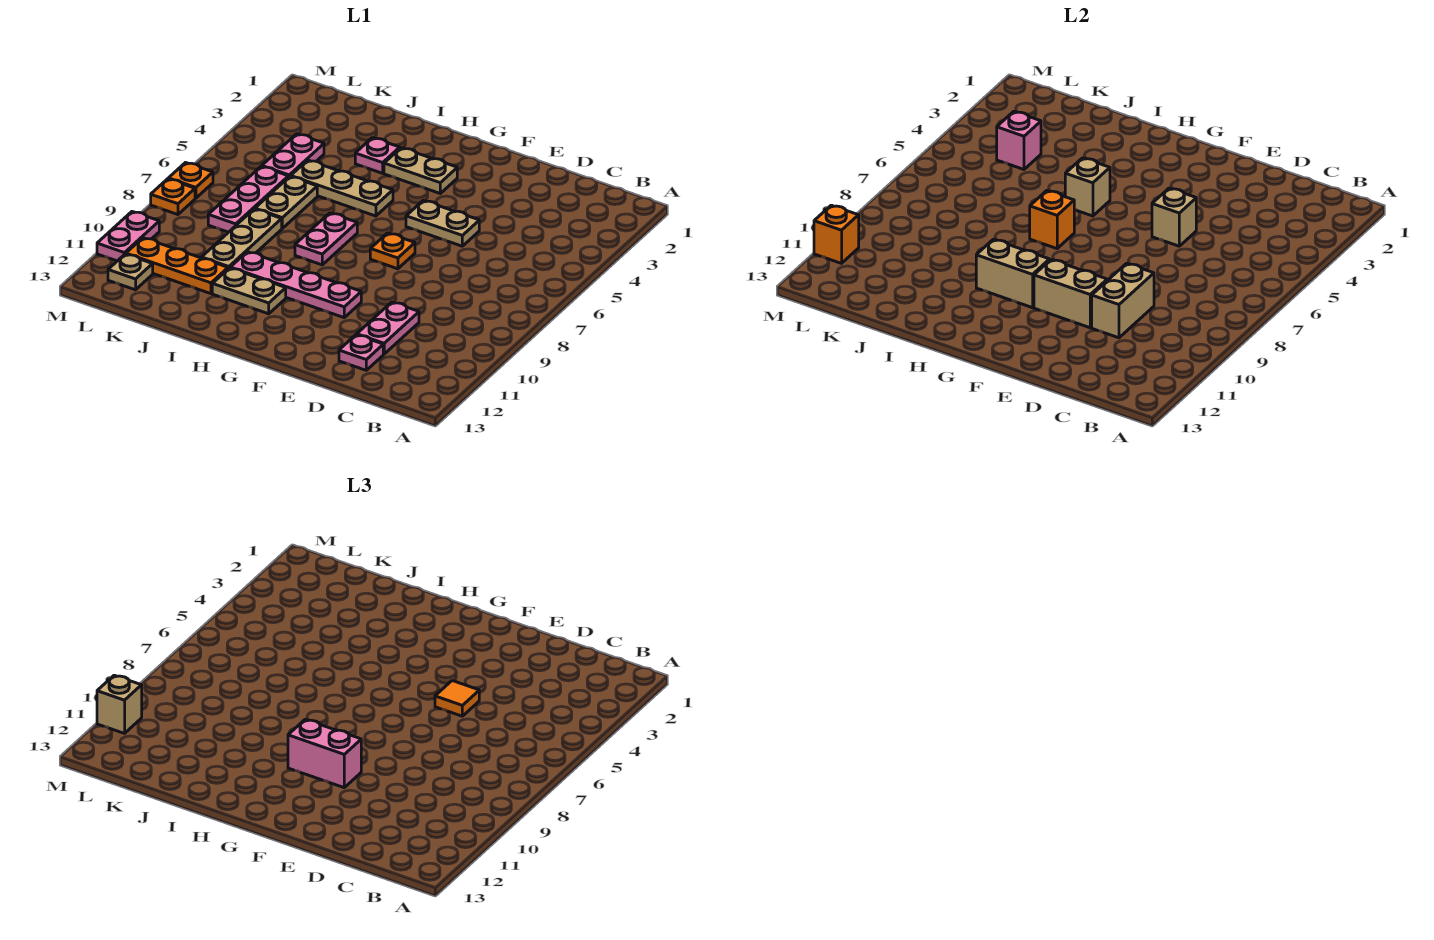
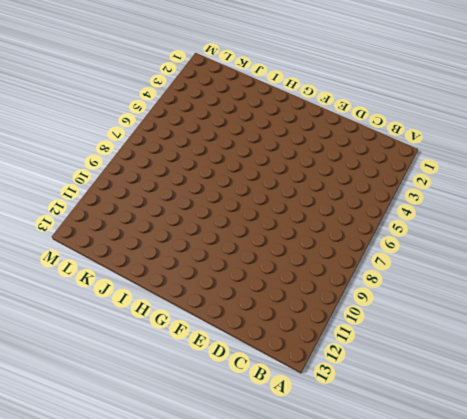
none -> pink plate D10:D11 level 1
none -> pink plate D12 level 1
none -> tan plate E5:F5 level 1
none -> orange plate F7 level 1

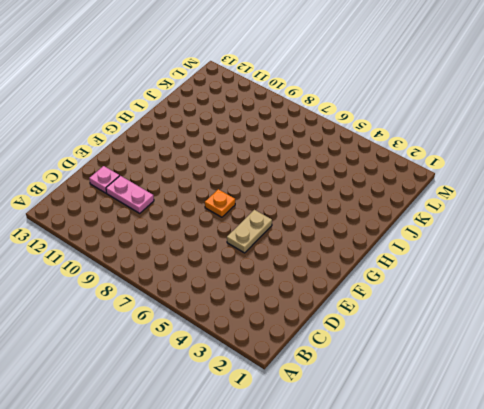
none -> pink plate F10:I10 level 1
none -> tan plate G3:H3 level 1
none -> tan plate H5:J5 level 1
none -> pink plate H7:H8 level 1

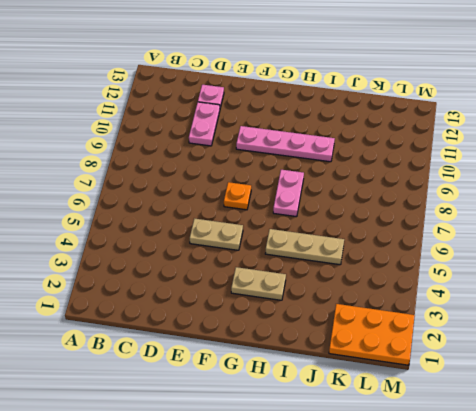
orange plate K1:M2 level 1 -> none
none -> tan plate H11:I11 level 1
none -> pink plate I3 level 1
none -> tan plate J6:J7 level 1
none -> tan plate J8:J10 level 1

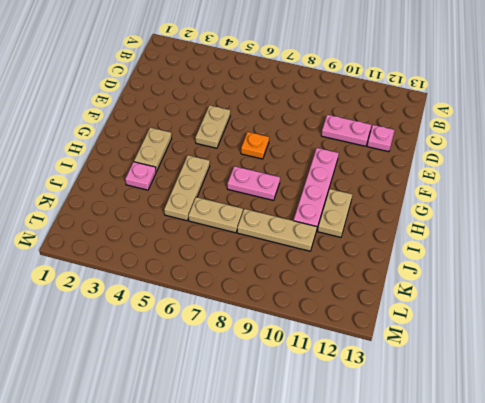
none -> orange plate J11:L11 level 1
none -> pink plate K4:K5 level 1
none -> pink plate K6:K8 level 1
none -> tan plate L12 level 1

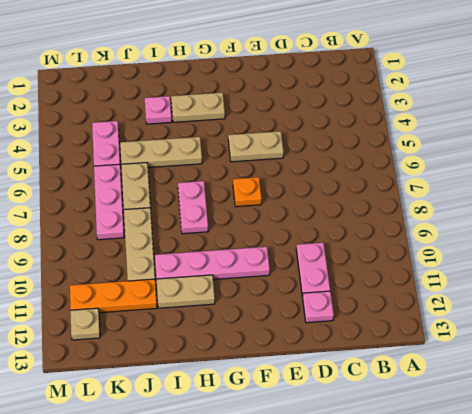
none -> orange plate M7 level 1
none -> orange plate M8 level 1
none -> pink plate M10:M11 level 1
none -> tan brick D9:D10 level 2

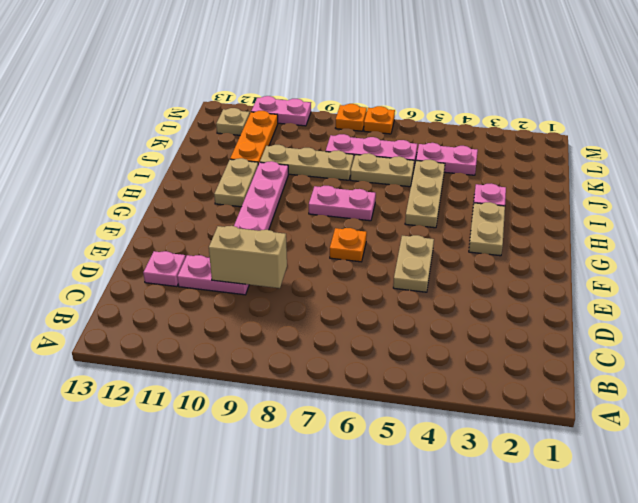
none -> tan brick E5 level 2
none -> tan brick E10:F10 level 2
none -> tan brick G10:H10 level 2
none -> tan brick H5 level 2

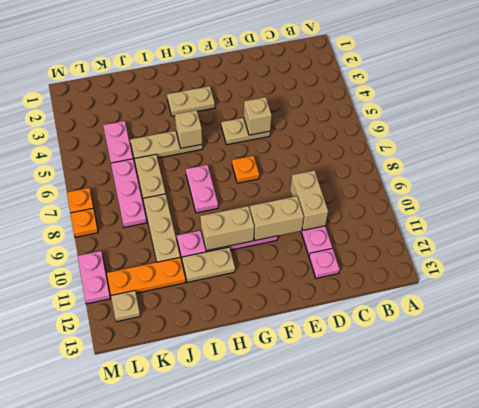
none -> pink plate I3 level 1
none -> orange brick H7 level 2
none -> pink brick K4 level 2
none -> orange brick M11 level 2

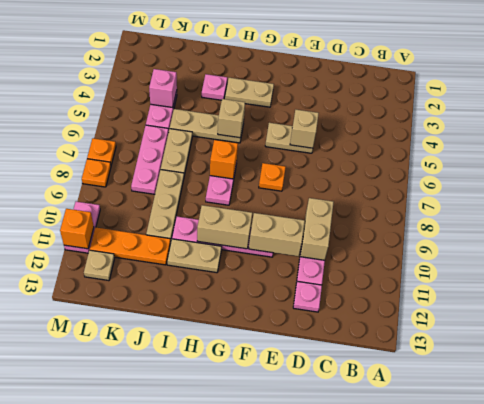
none -> orange tile E5 level 3
none -> pink brick F10:G10 level 3
none -> tan brick M11 level 3

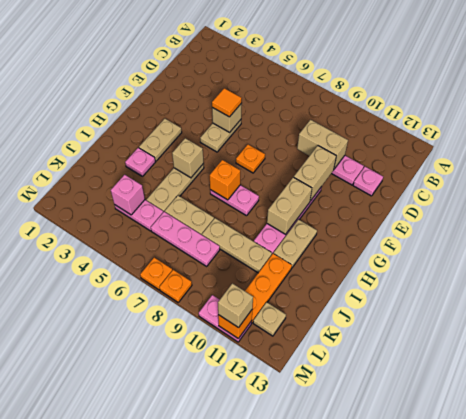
none -> pink brick F10:G10 level 3

